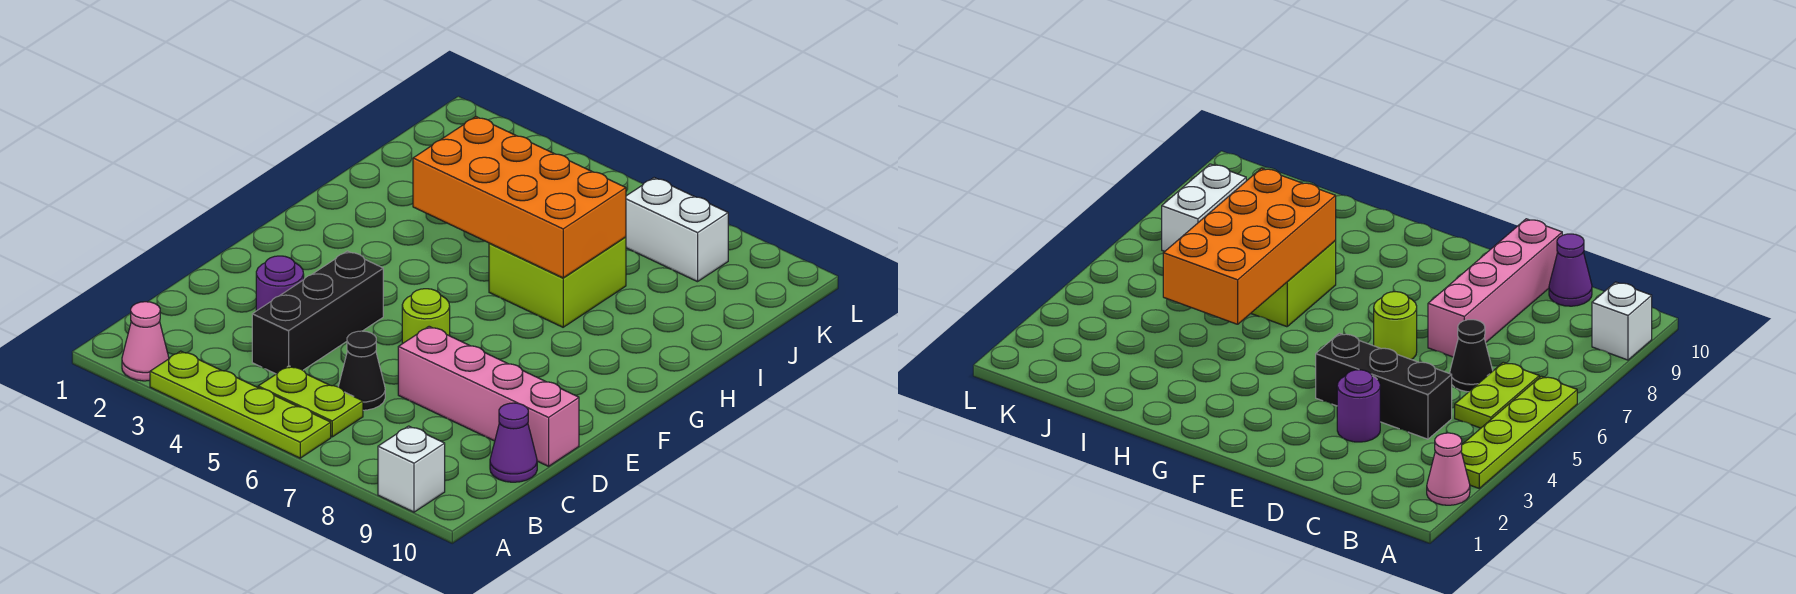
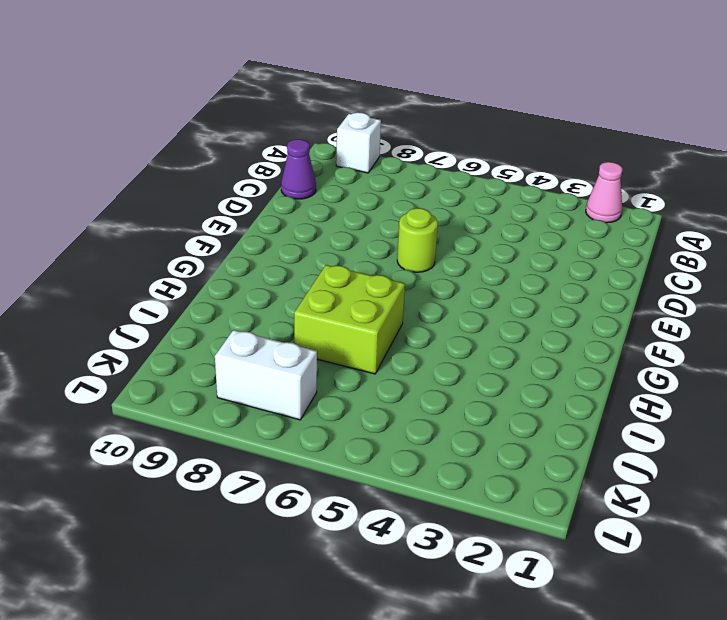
none -> lime plate A3:A6 level 1
none -> lime plate B5:B6 level 1
none -> black brick C4:E4 level 1

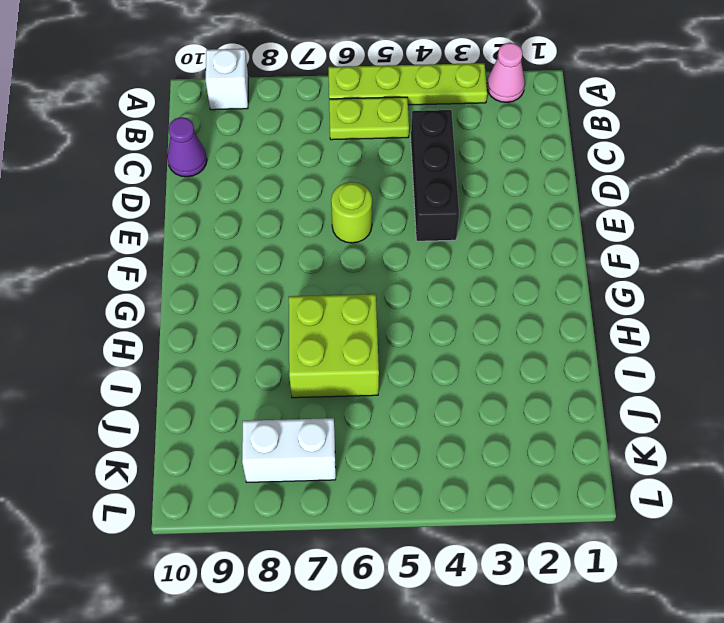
none -> black cone C6 level 1
none -> purple round brick D3 level 1
none -> pink brick D7:D10 level 1

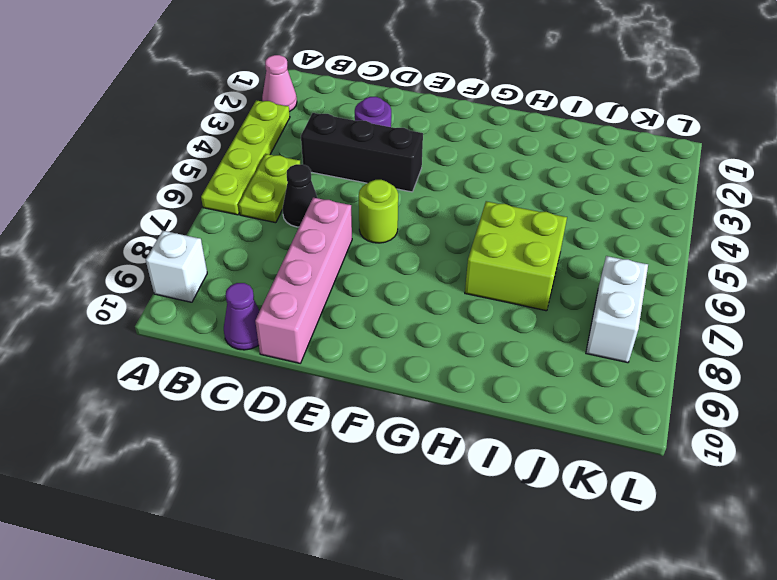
none -> orange brick H4:I7 level 2

